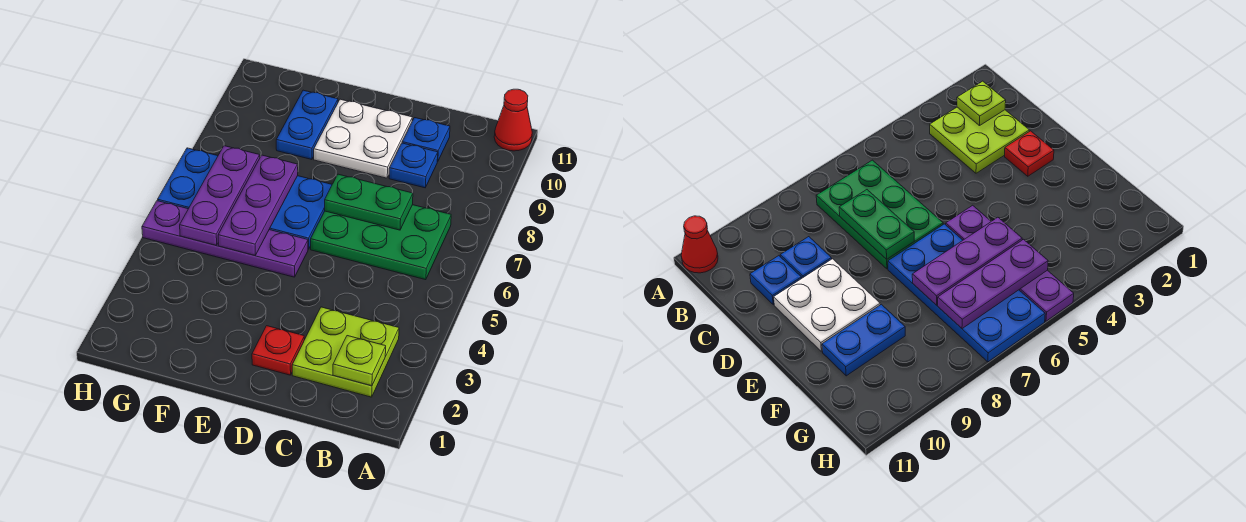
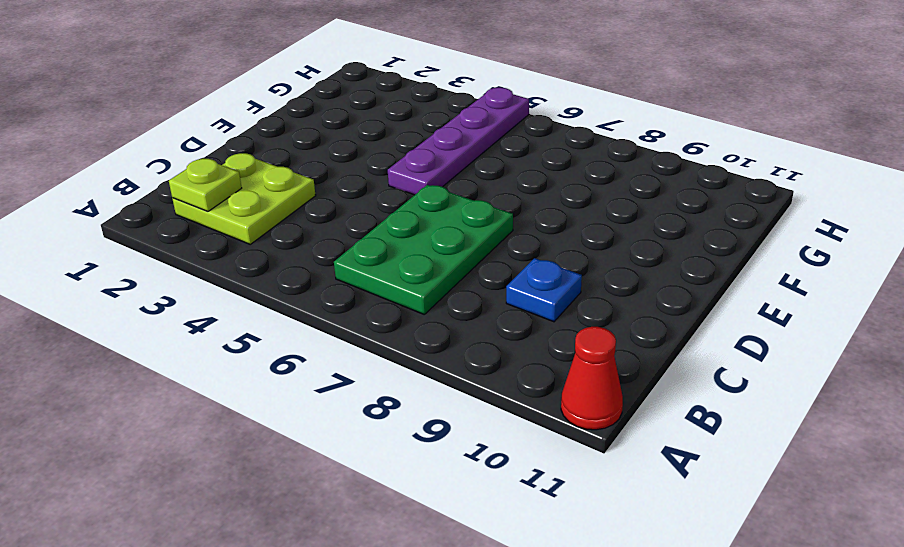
none -> blue plate C10 level 1
none -> red plate D2 level 1
none -> white plate D9:E10 level 1

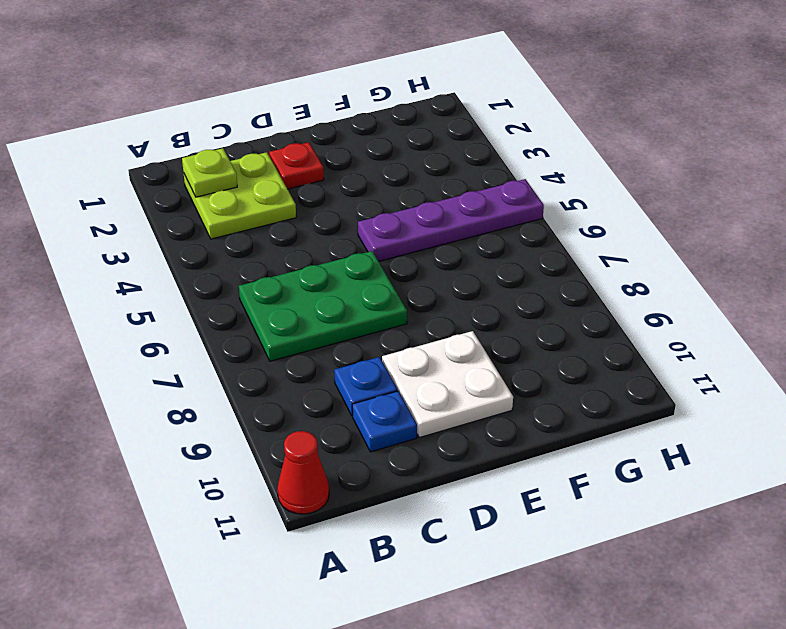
none -> blue plate E6:H7 level 1
none -> blue plate F9:F10 level 1
none -> green plate C7:D7 level 2

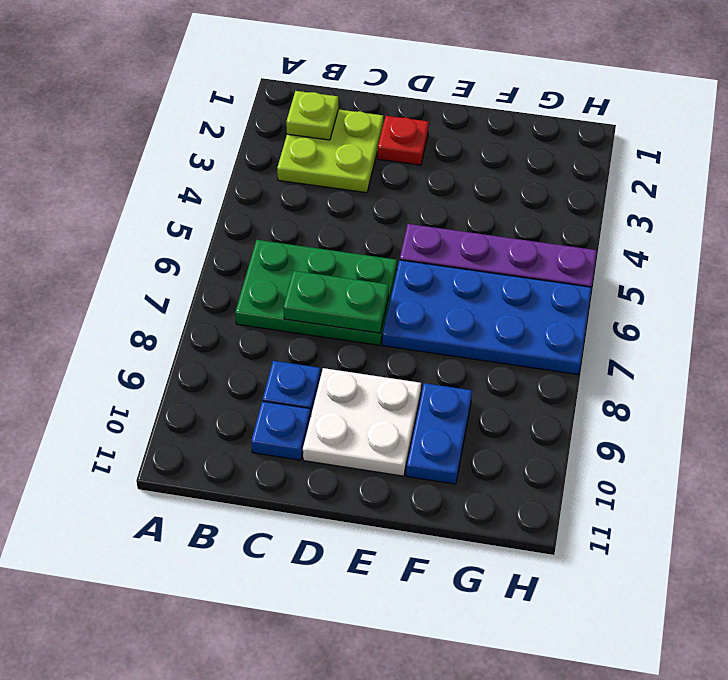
none -> red cone A11 level 1
none -> purple plate F5:F7 level 2
none -> purple plate G5:G7 level 2

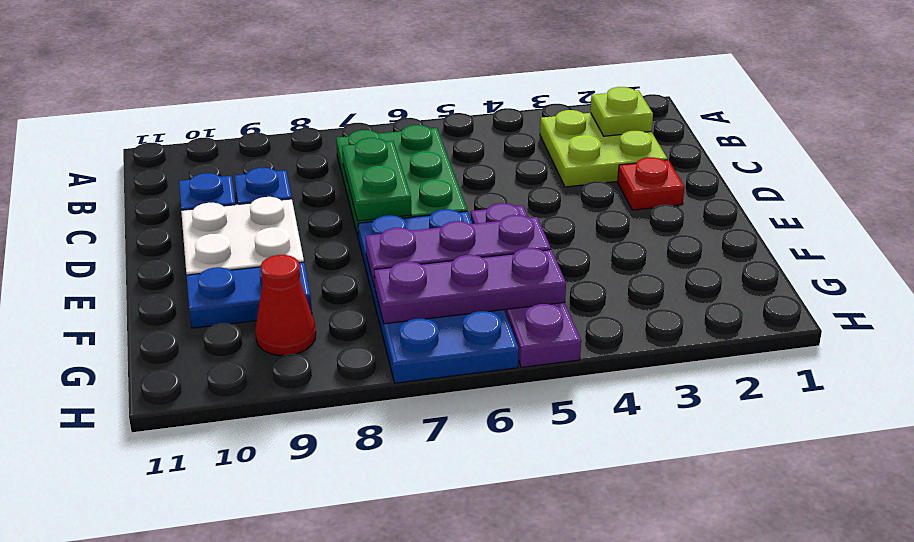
red cone G9 level 1 -> red cone A11 level 1

